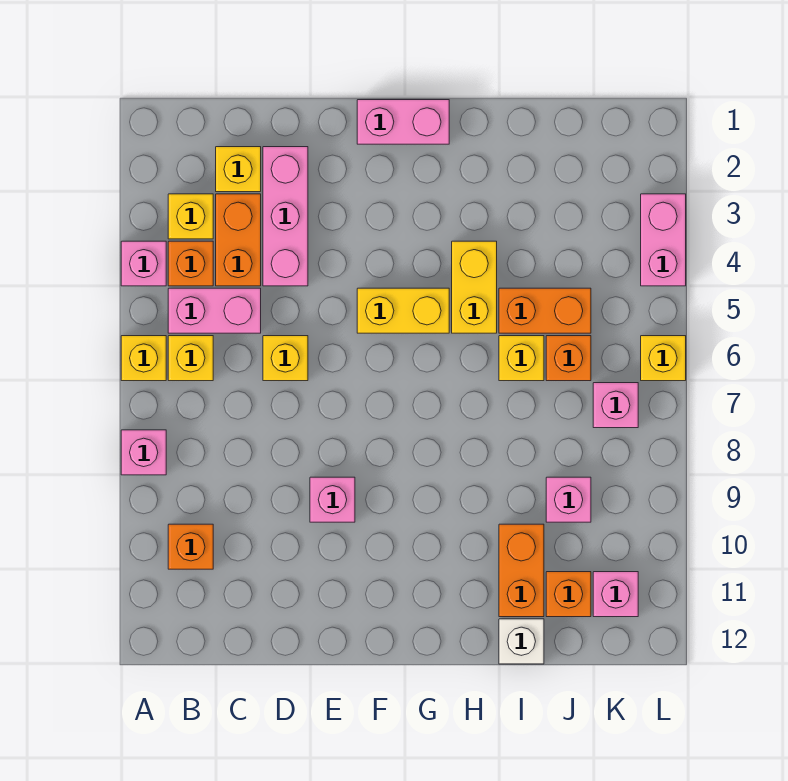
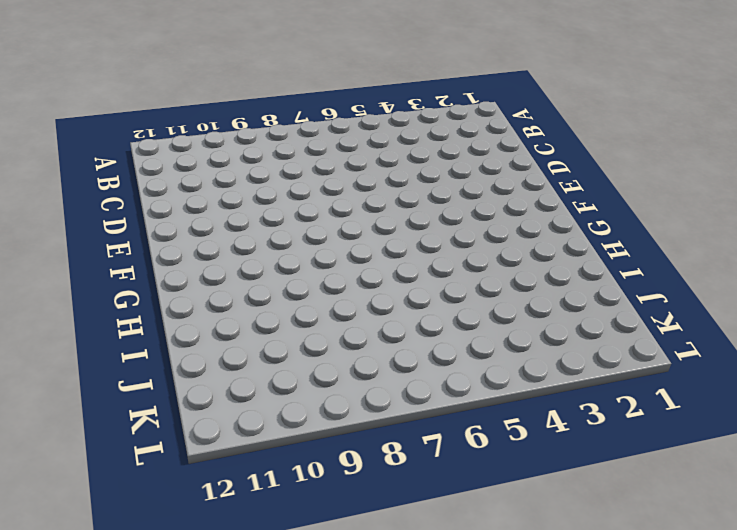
none -> pink brick A4 level 1
none -> yellow brick A6 level 1
none -> pink brick A8 level 1

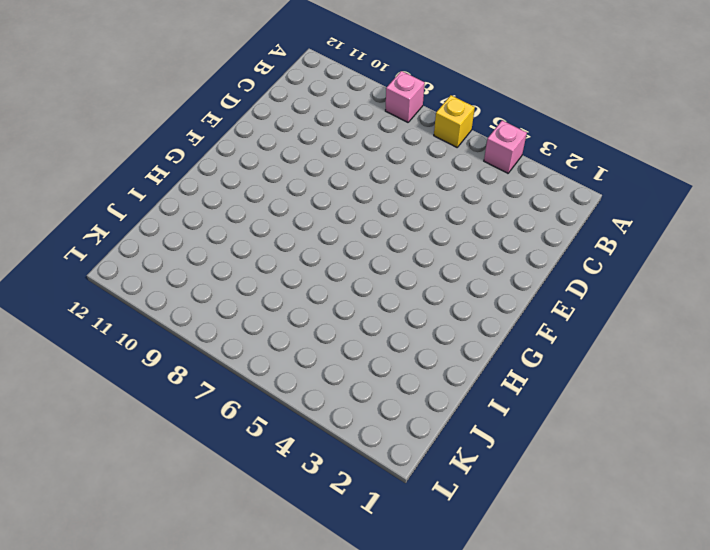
none -> yellow brick B3 level 1
none -> orange brick B4 level 1
none -> pink brick B5:C5 level 1

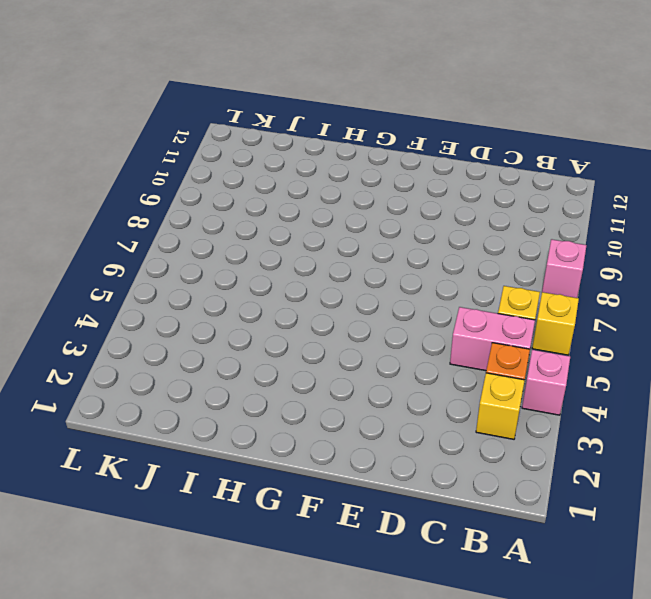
none -> orange brick B10 level 1
none -> yellow brick C2 level 1
none -> orange brick C3:C4 level 1

